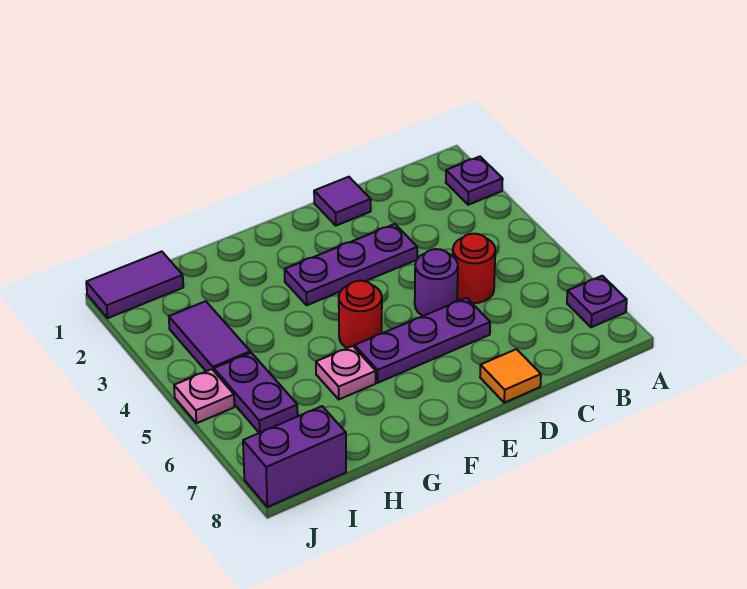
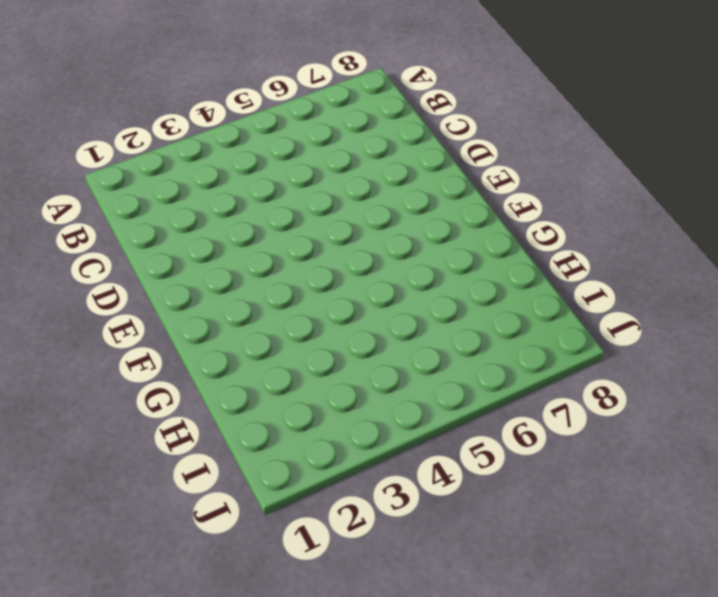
none -> purple plate A2 level 1
none -> purple plate A7 level 1
none -> red round brick C5 level 1

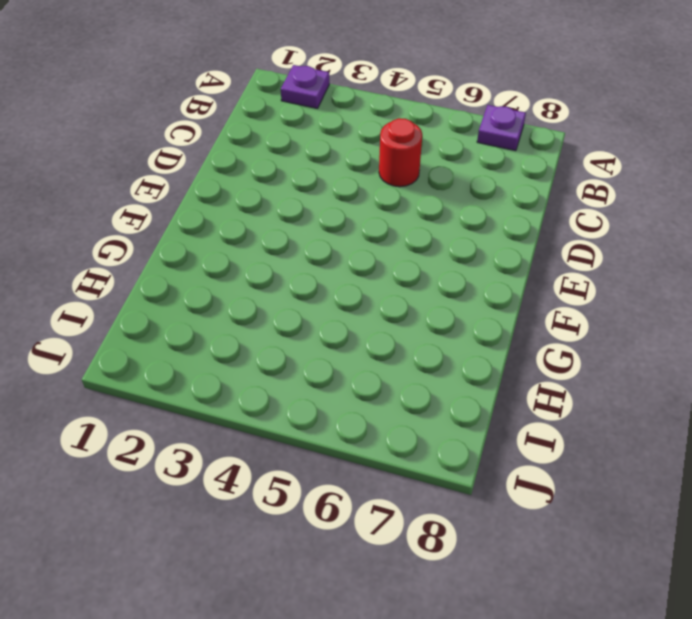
none -> purple tile D1 level 1
none -> purple plate D3:F3 level 1
none -> purple round brick D5 level 1

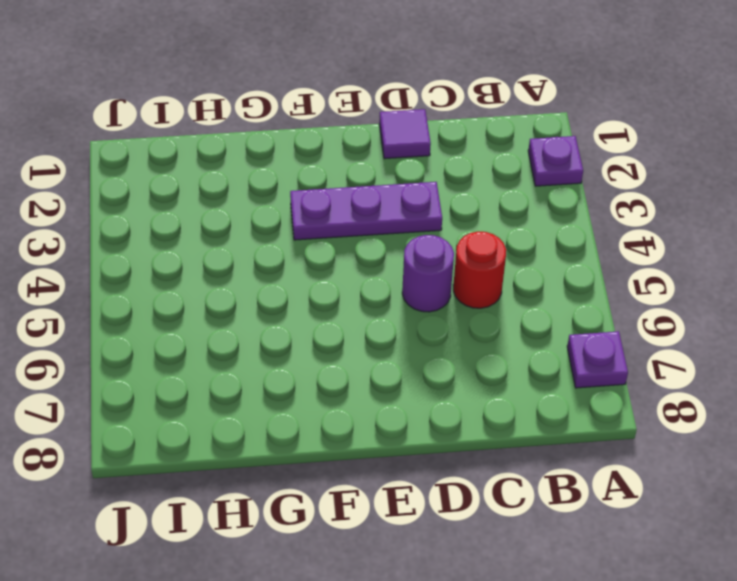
none -> purple plate D6:F6 level 1
none -> orange tile D8 level 1
none -> red round brick F5 level 1

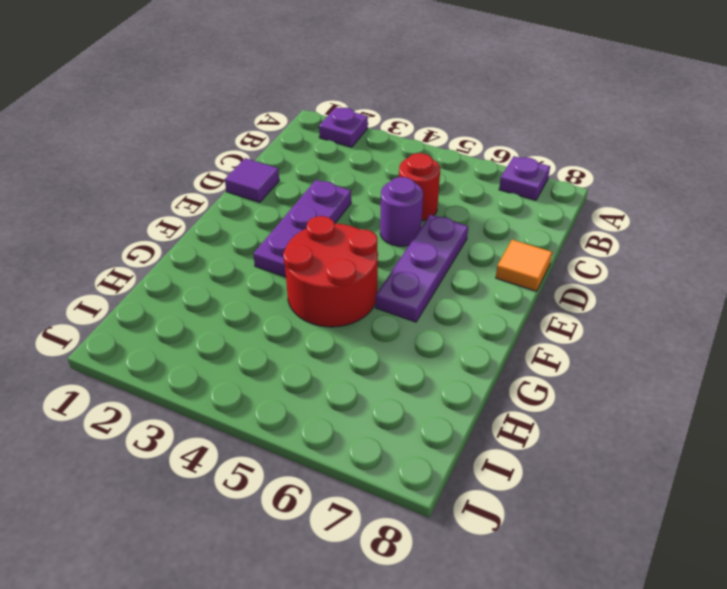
red round brick F4:G5 level 1 -> red round brick F5 level 1
none -> pink plate G6 level 1
none -> purple tile I1:J1 level 1
none -> purple tile I3:I4 level 1

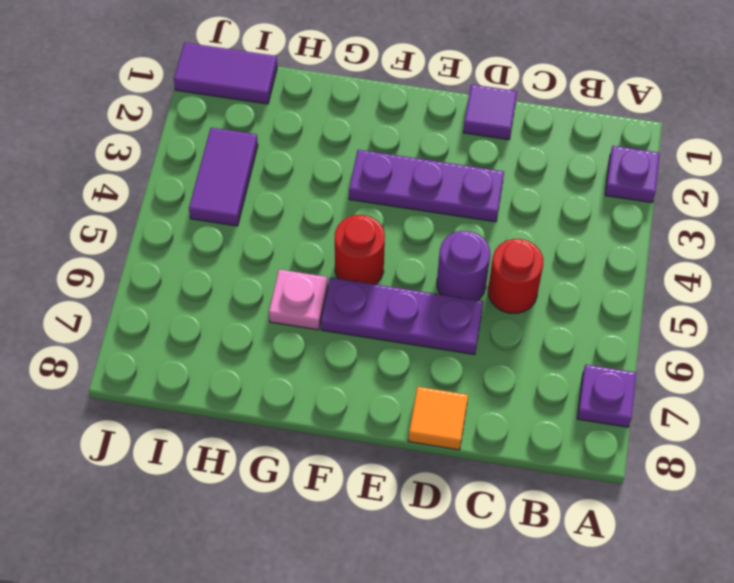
none -> purple plate I5:I6 level 1
none -> purple brick I8:J8 level 1
none -> pink plate J5 level 1

